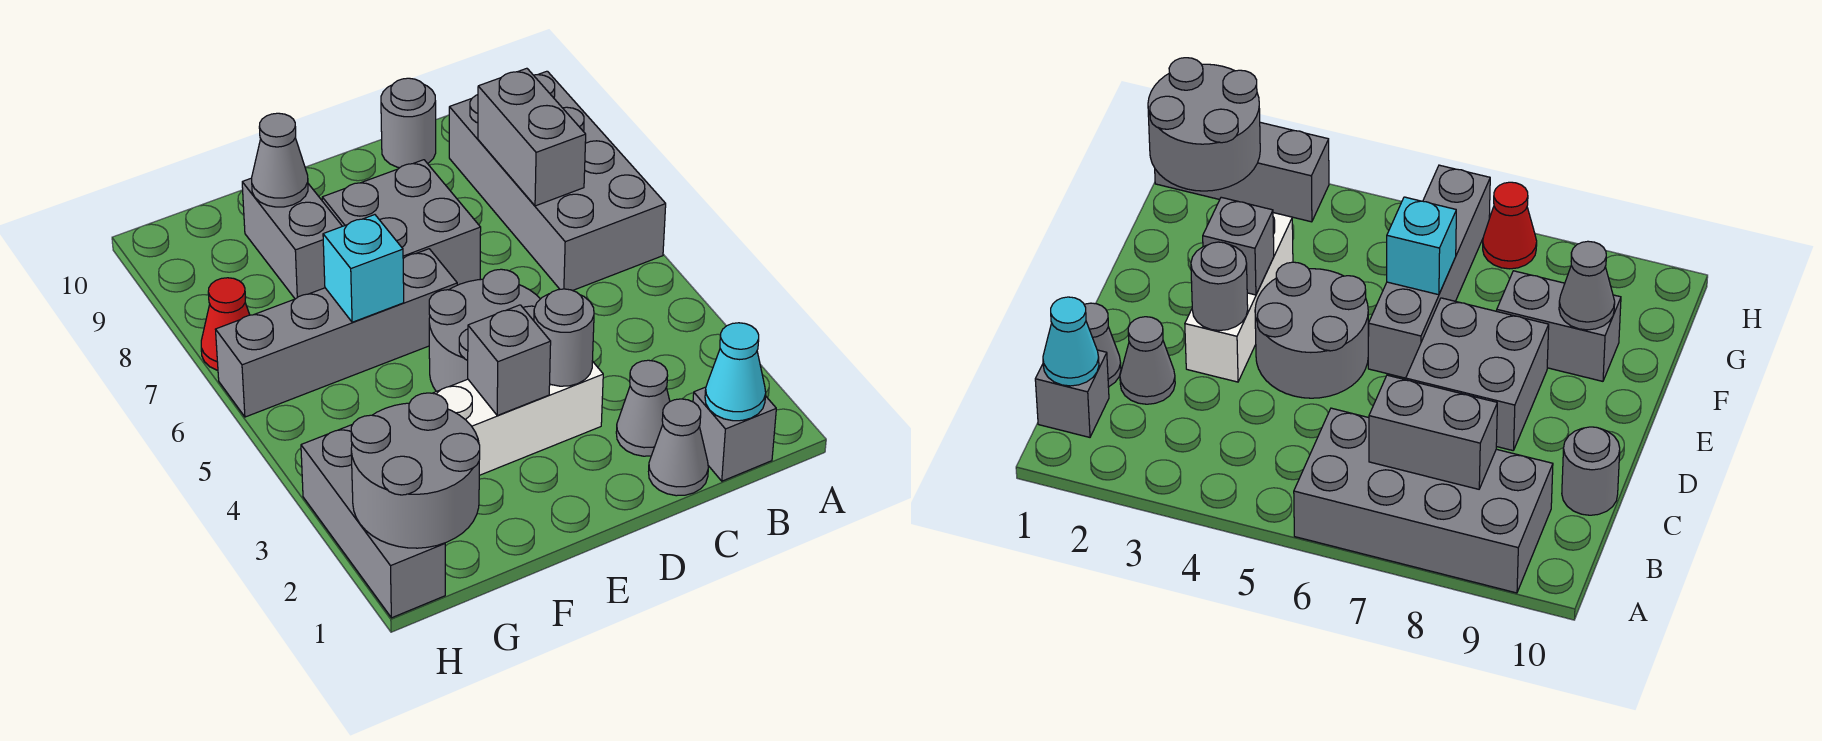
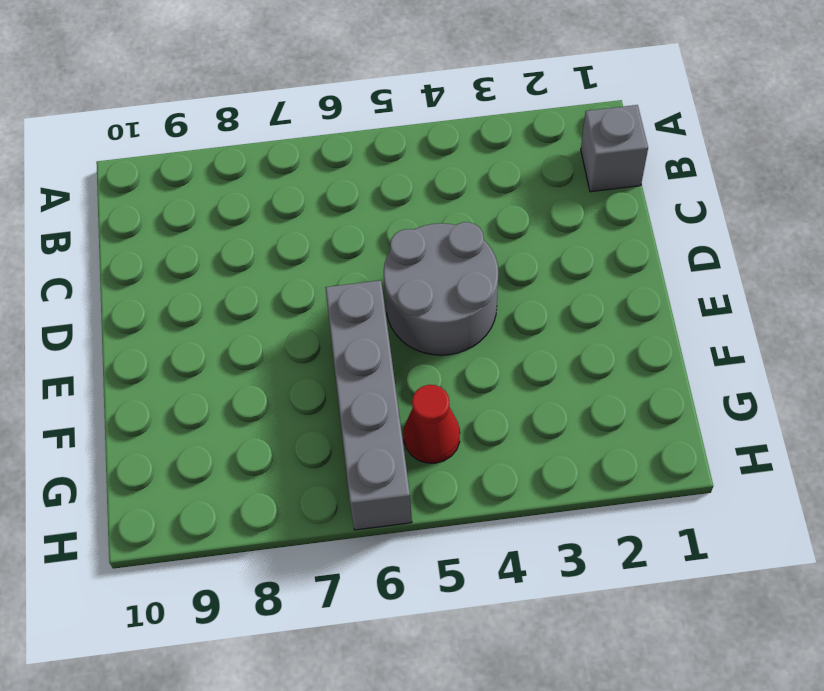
red cone G5 level 1 -> red cone H7 level 1
none -> grey brick A6:B9 level 1
none -> grey cone C1 level 1
none -> grey cone C2 level 1

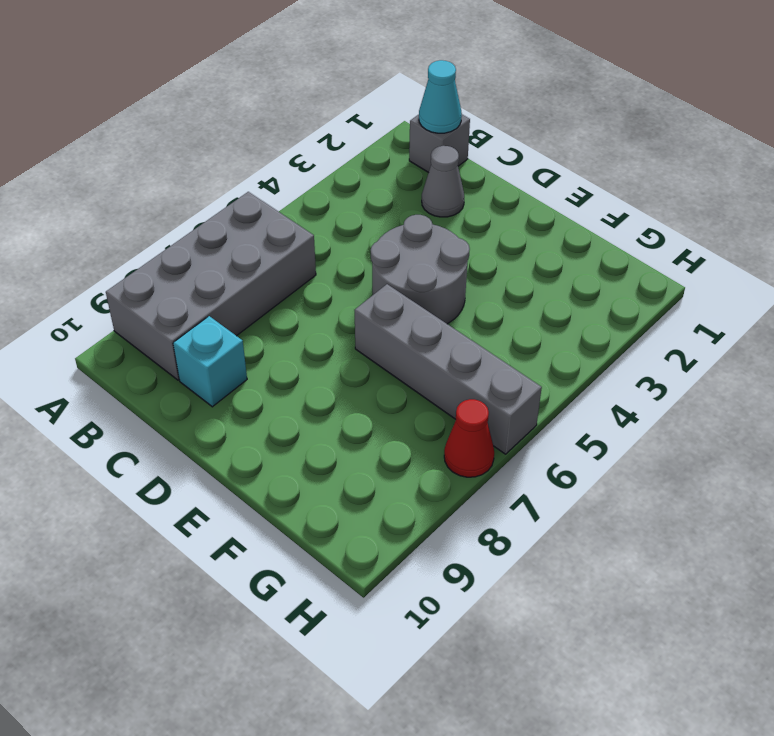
cyan brick C9 level 1 -> cyan brick F6 level 2
none -> grey cone C1 level 1
none -> grey round brick C10 level 1
none -> white brick D3:F3 level 1

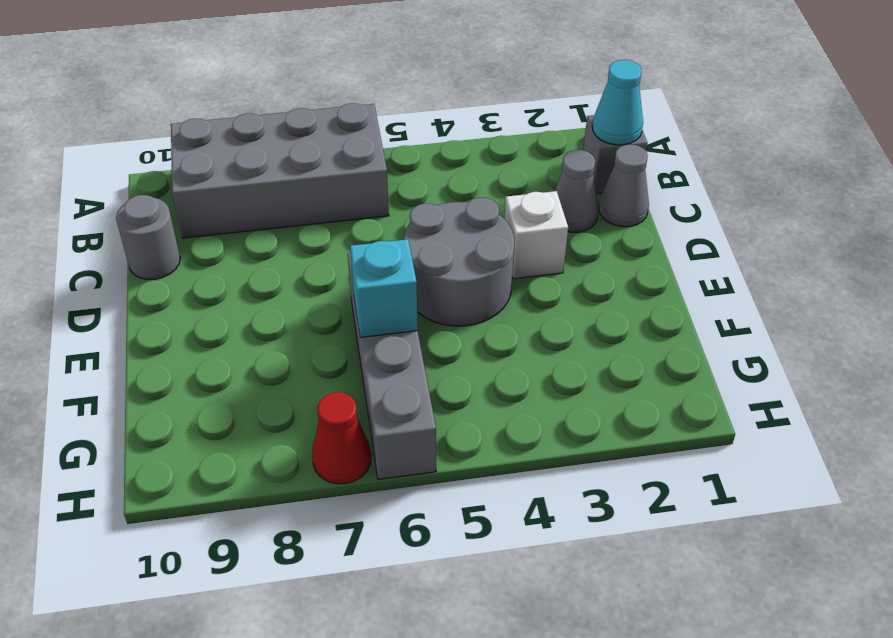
white brick D3 level 1 -> white brick D3:F3 level 1
none -> grey brick D7:E8 level 1
none -> grey brick F8:F9 level 1
none -> grey brick H1:H3 level 1

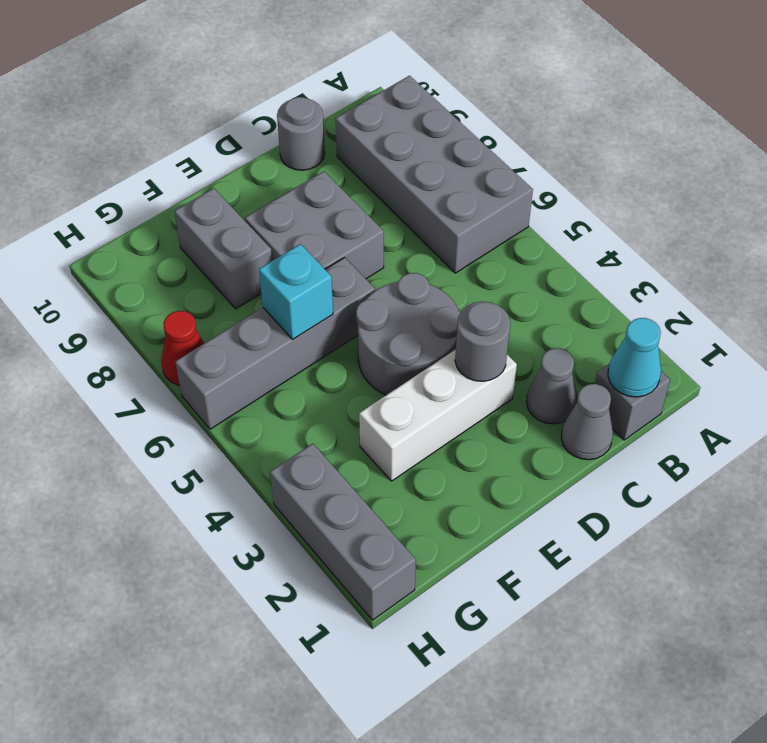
none -> grey brick B7:B8 level 2
none -> grey brick E3 level 2
none -> grey cone F9 level 2

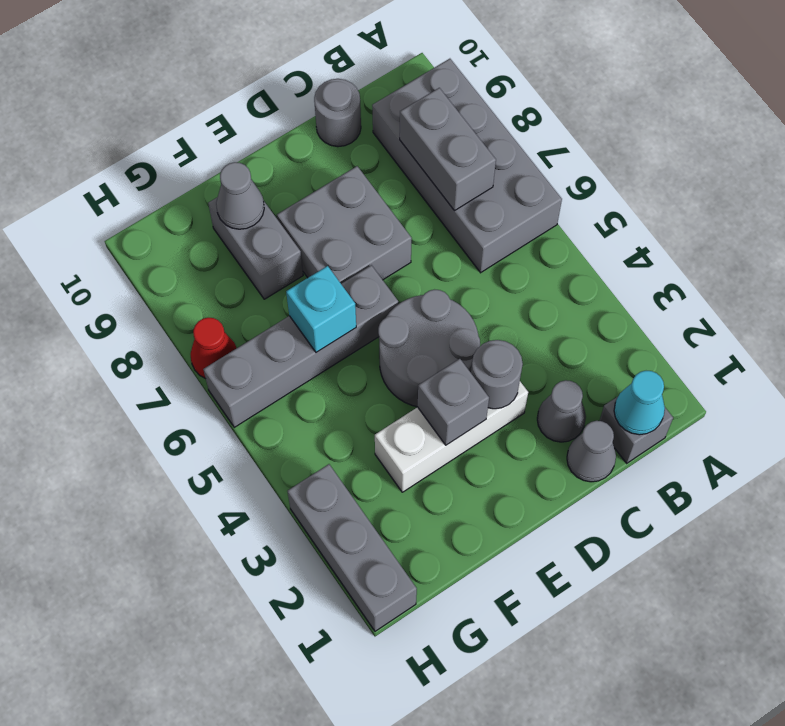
none -> grey round brick G1:H2 level 2

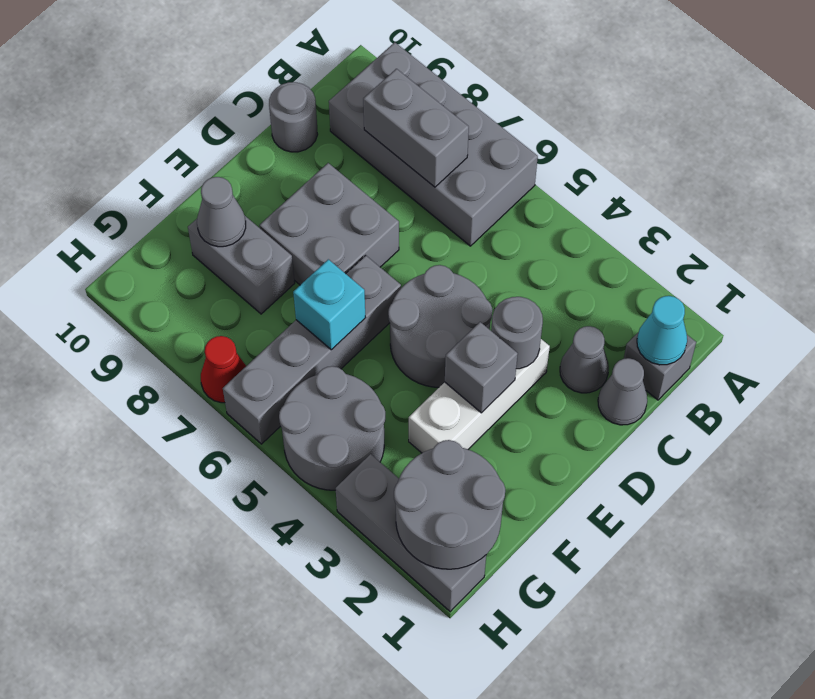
grey round brick G4:H5 level 1 -> none

